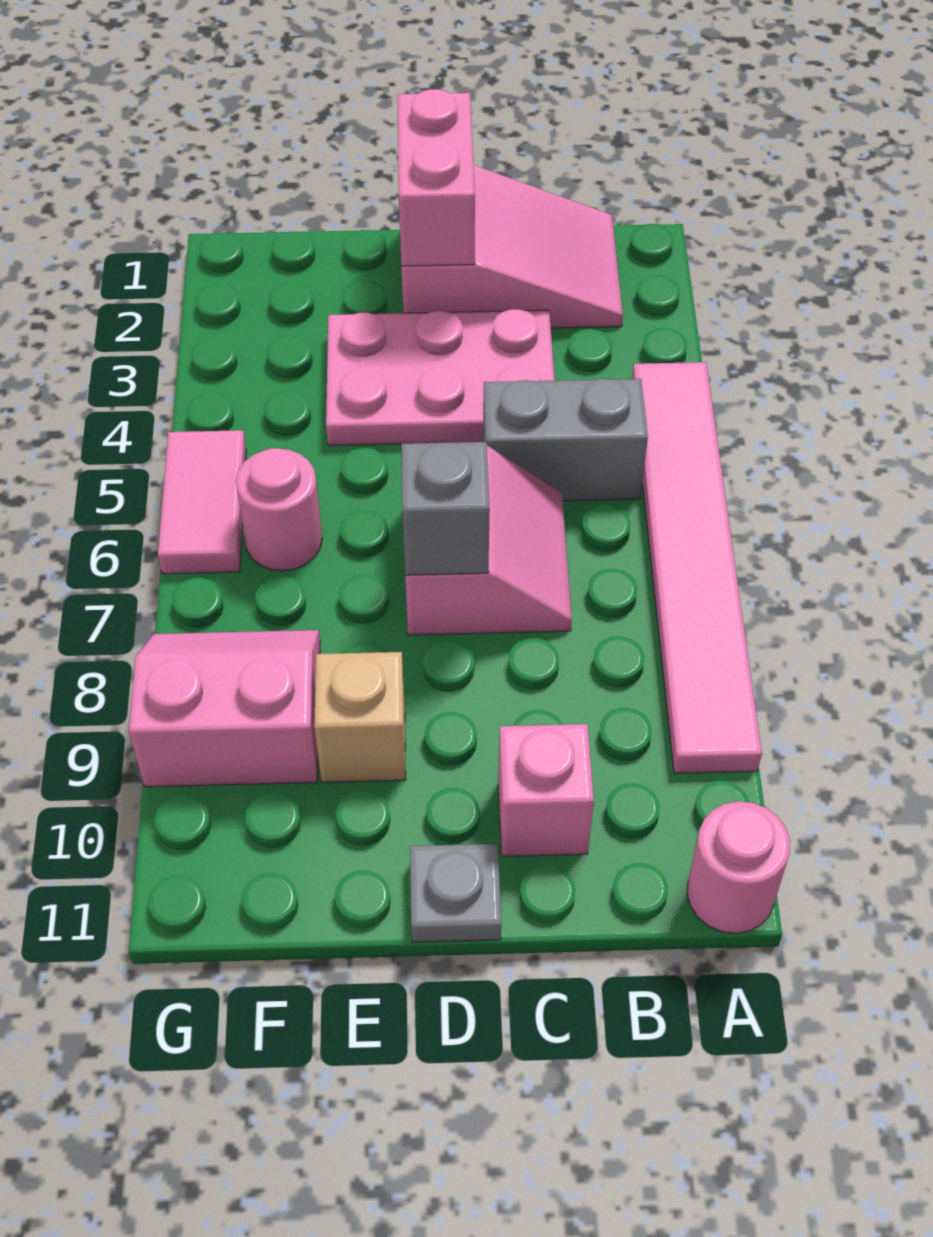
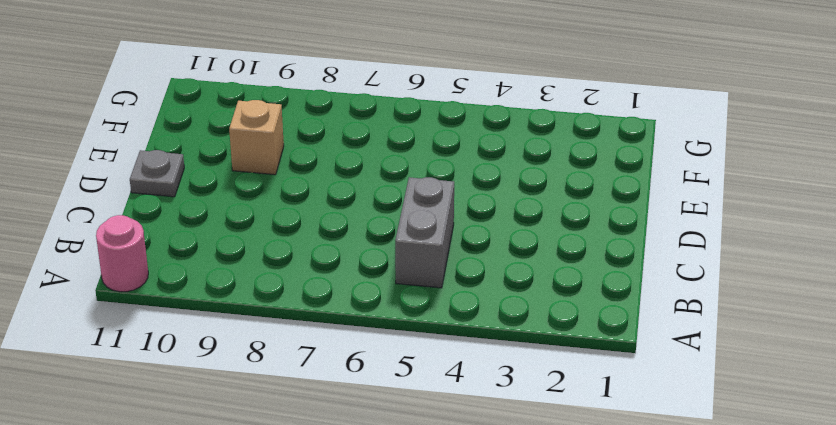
none -> pink tile A4:A9 level 1
none -> pink slope B1:D2 level 1 top D
none -> pink plate C3:E4 level 1

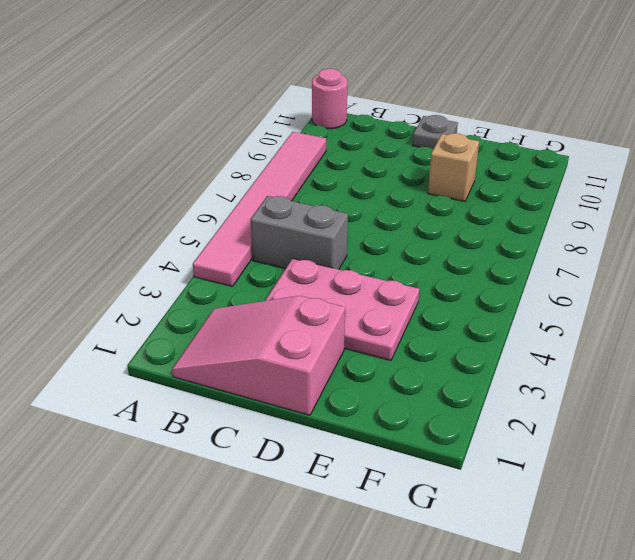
none -> pink slope C6:D7 level 1 top D
none -> pink brick C10 level 1
none -> pink round brick F6 level 1

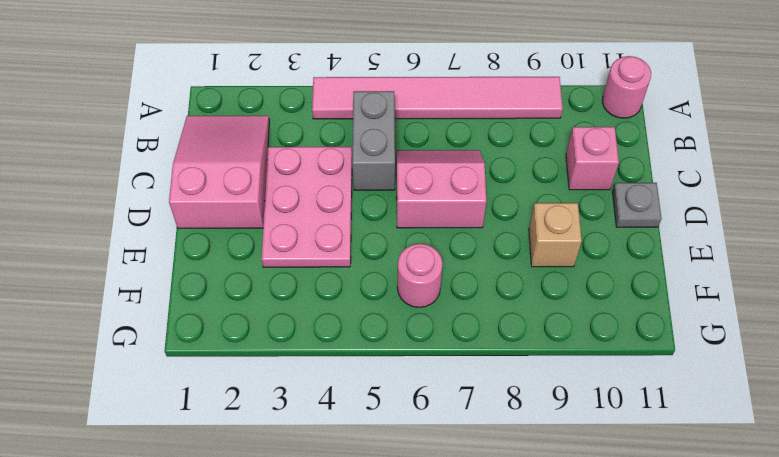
none -> pink slope F8:G9 level 1 top 9
none -> pink tile G5:G6 level 1
none -> pink brick D1:D2 level 2

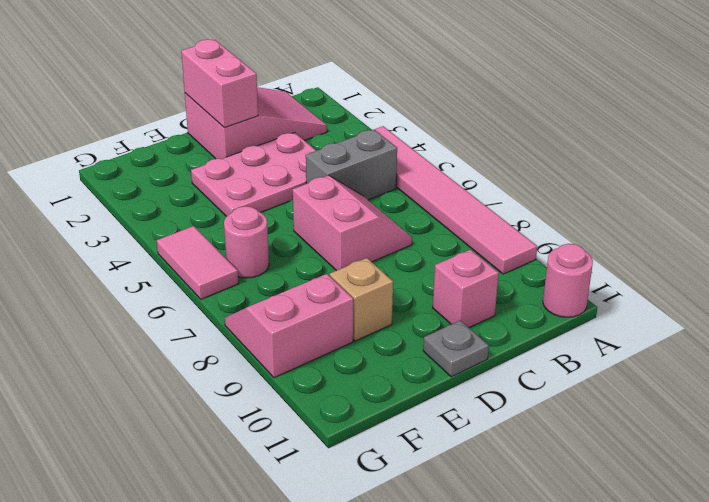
none -> grey brick D7 level 2

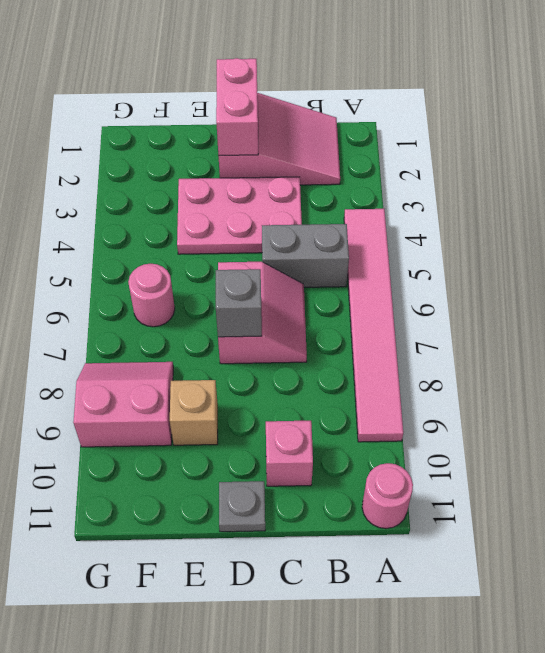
none -> pink tile G5:G6 level 1

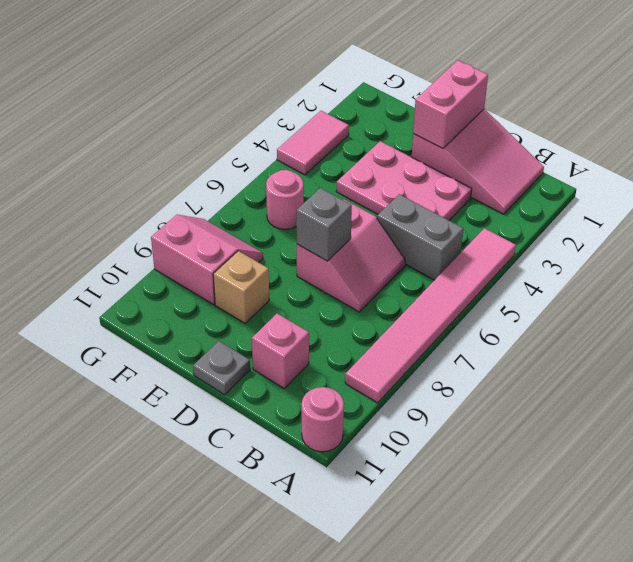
pink tile G3:G4 level 1 -> pink tile G5:G6 level 1

